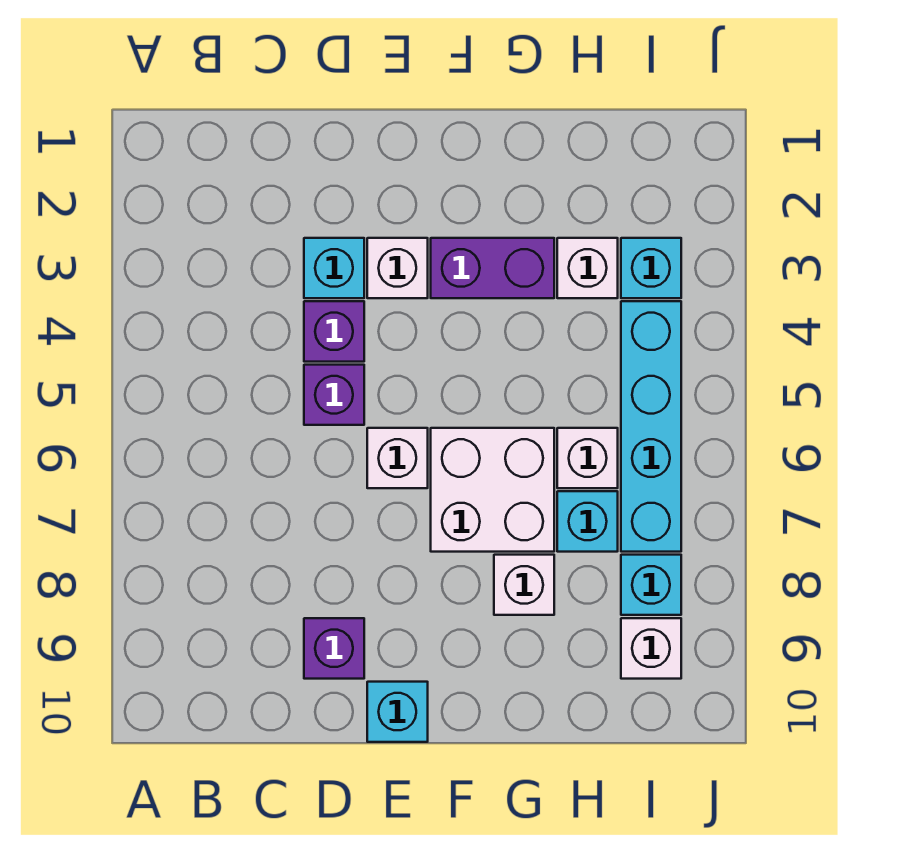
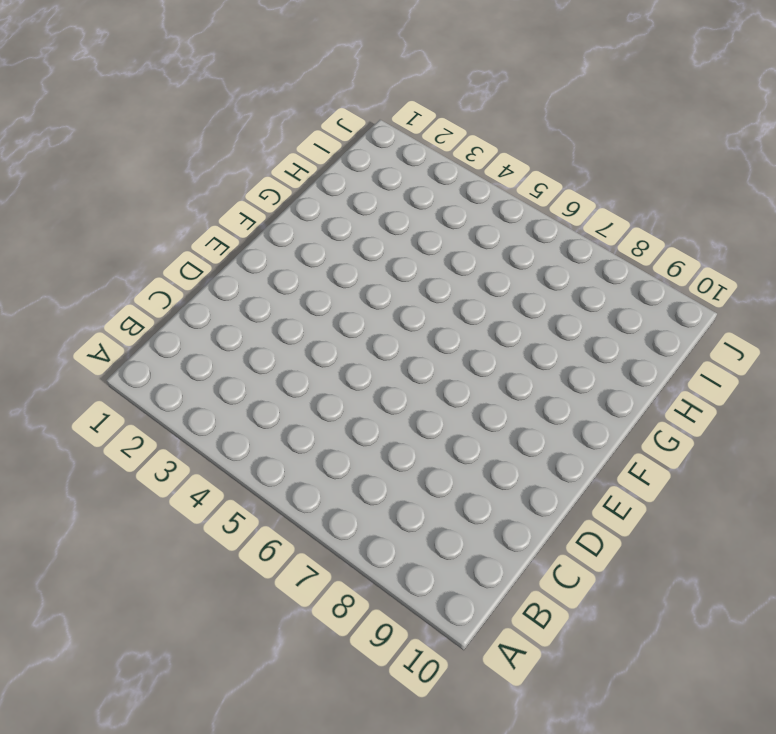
none -> cyan brick D3 level 1
none -> purple brick D4 level 1
none -> purple brick D5 level 1

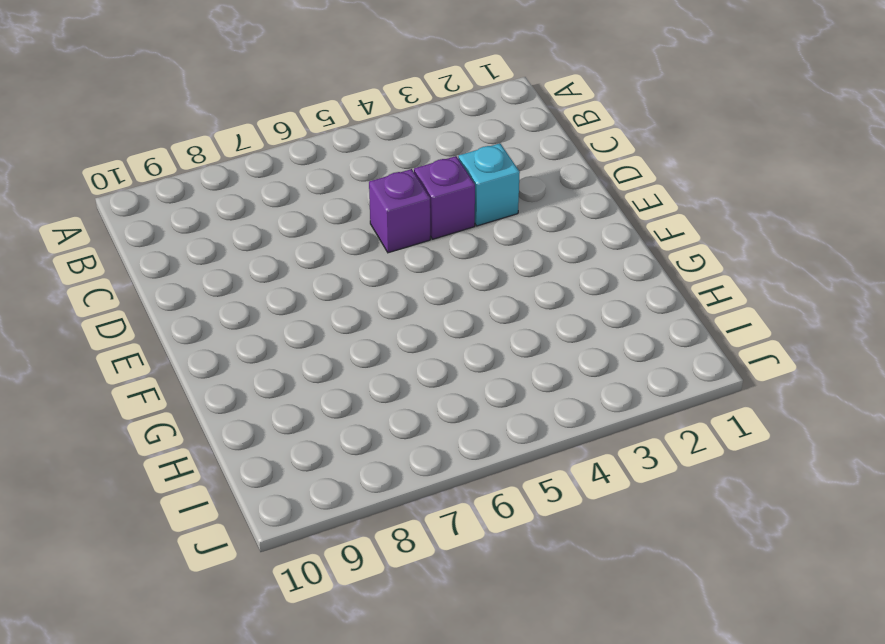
none -> purple brick D9 level 1
none -> white brick E3 level 1
none -> white brick E6 level 1

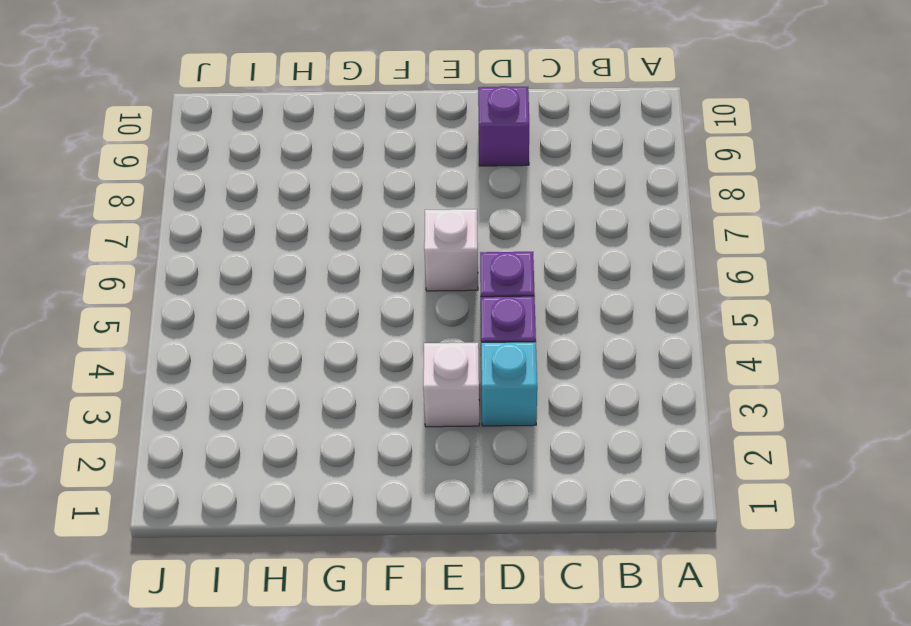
none -> cyan brick E10 level 1
none -> purple brick F3:G3 level 1
none -> white brick F6:G7 level 1

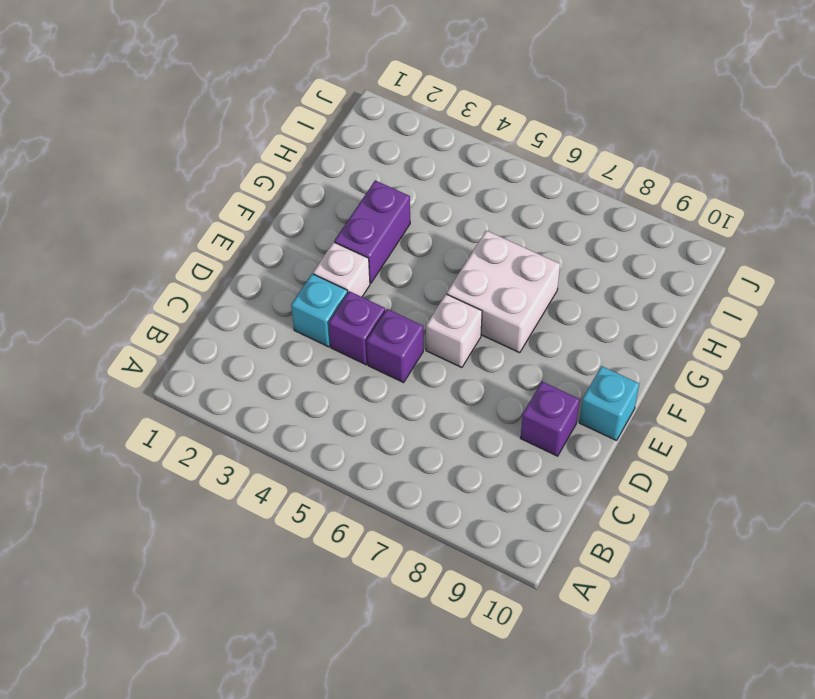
none -> white brick G8 level 1
none -> white brick H3 level 1
none -> white brick H6 level 1

